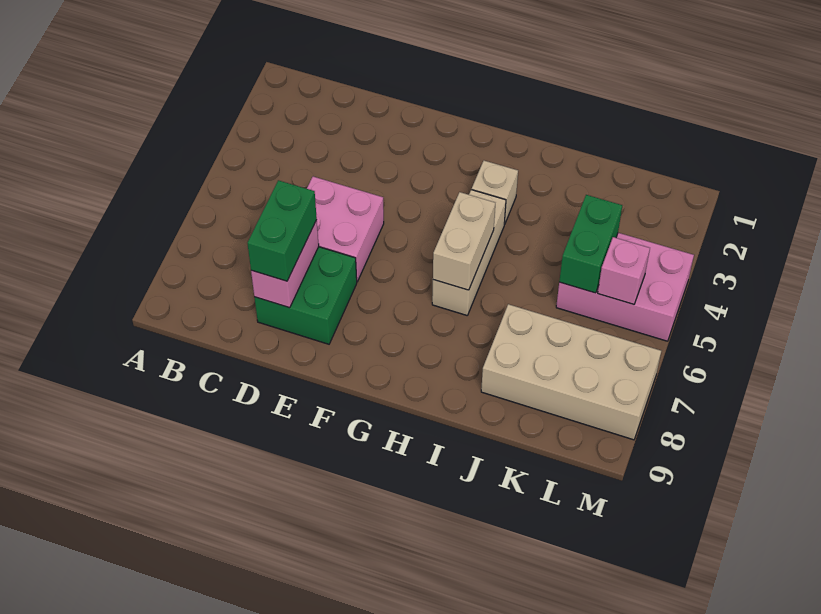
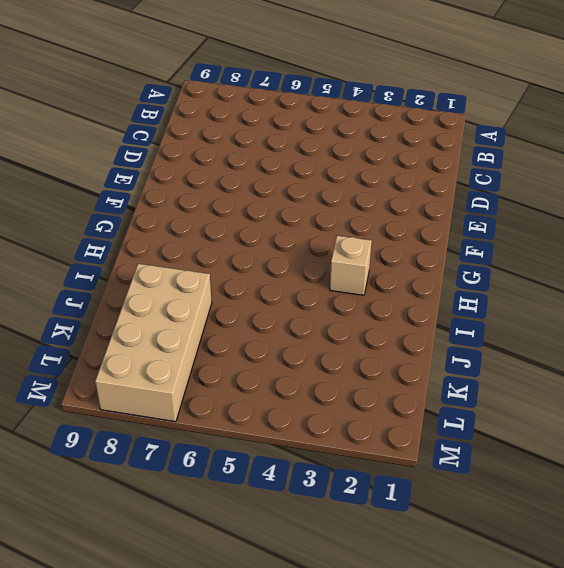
none -> pink brick D5:E6 level 1
none -> green brick D7:E8 level 1

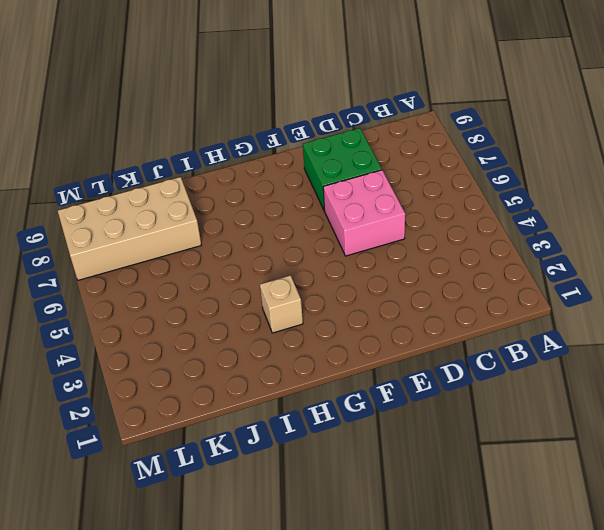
none -> tan brick H4:H6 level 1
none -> pink brick K4:M5 level 1

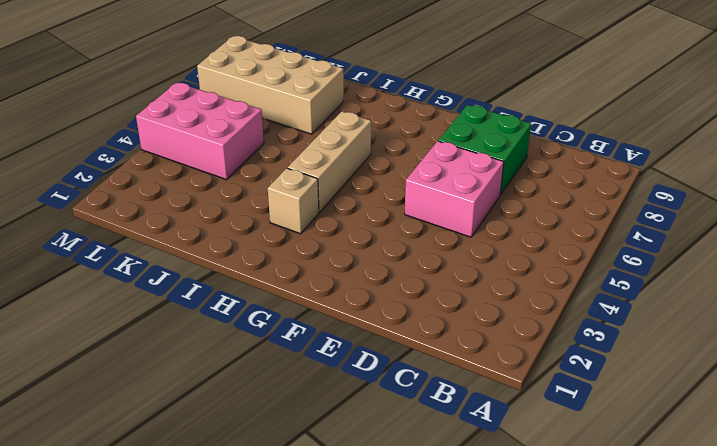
none -> pink brick D7:D8 level 2
none -> tan brick H5:H6 level 2

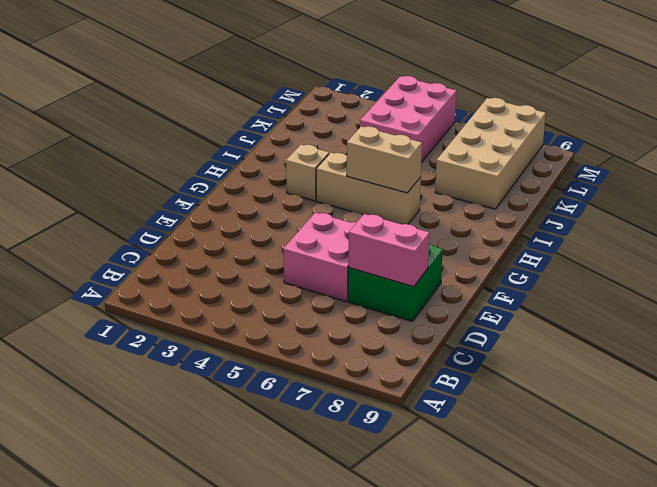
none -> green brick K4:K5 level 2
none -> pink brick L5 level 2

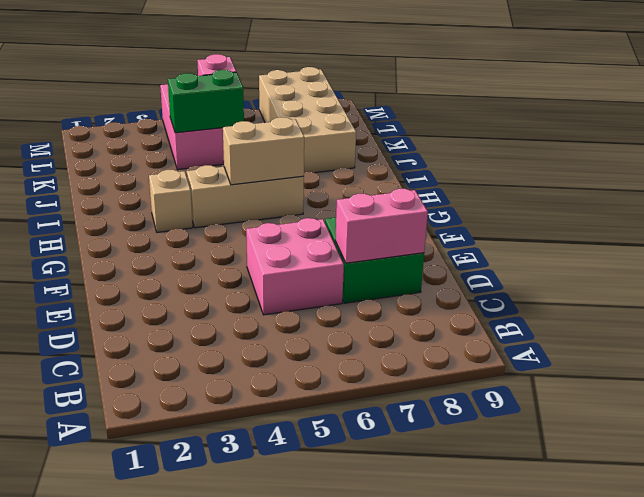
none -> green brick D7:D8 level 3

